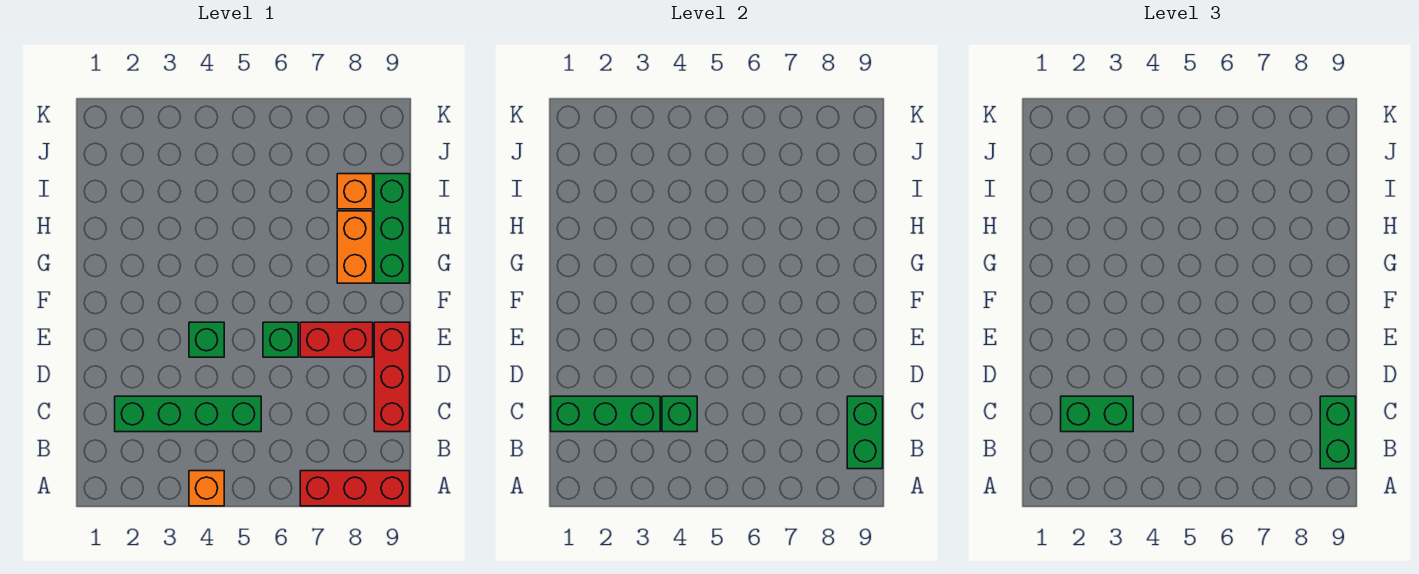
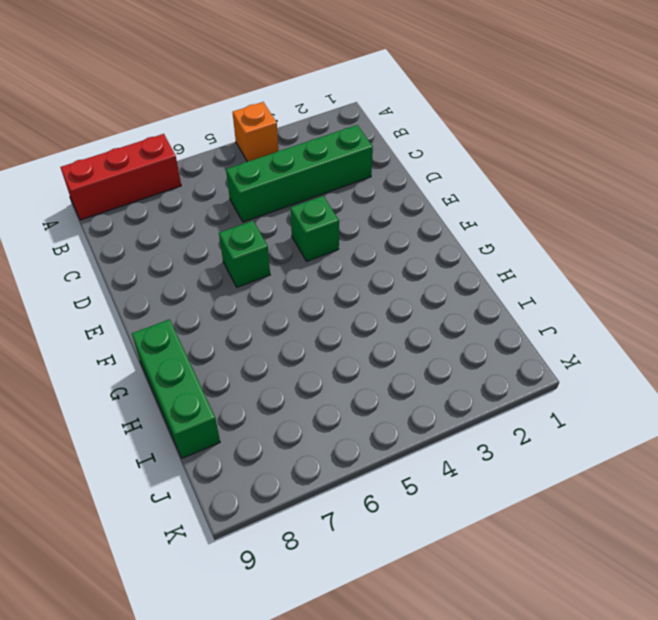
none -> red brick C9:E9 level 1
none -> red brick E7:E8 level 1
none -> orange brick G8:H8 level 1

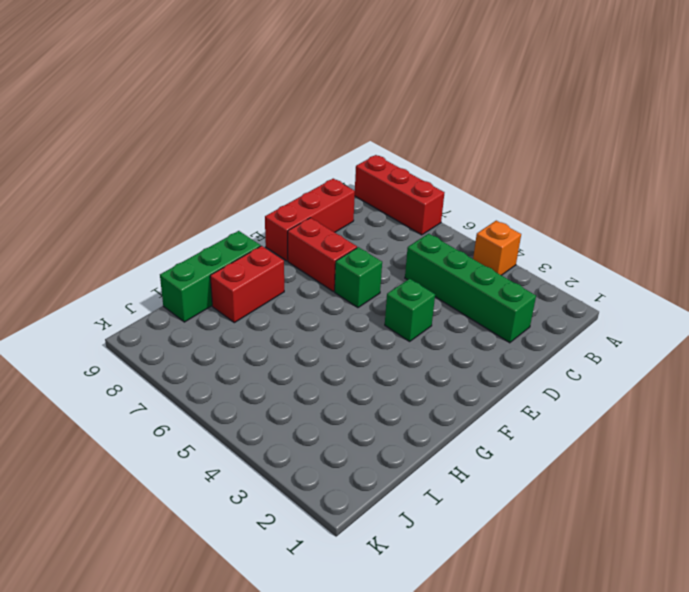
red brick G8:H8 level 1 -> orange brick G8:H8 level 1
none -> orange brick I8 level 1
none -> green brick B9:C9 level 2
none -> green brick C1:C3 level 2

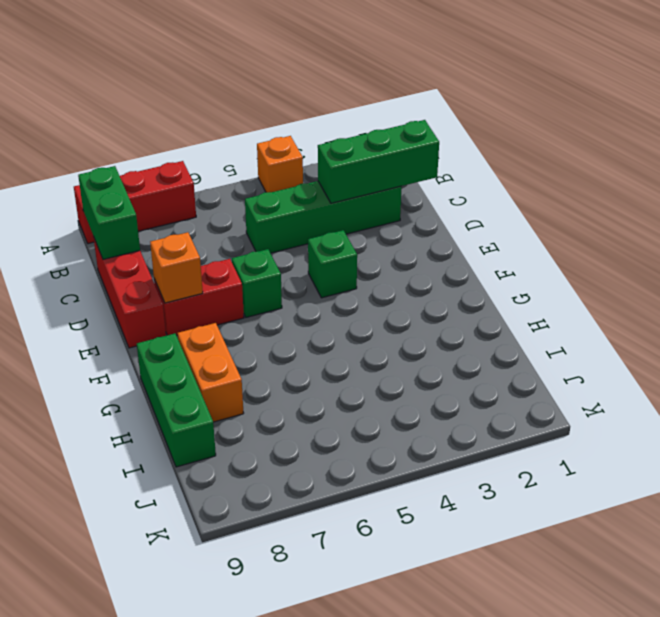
orange brick E8 level 2 -> orange brick I8 level 1
none -> green brick C4 level 2
none -> green brick B9:C9 level 3
none -> green brick C2:C3 level 3

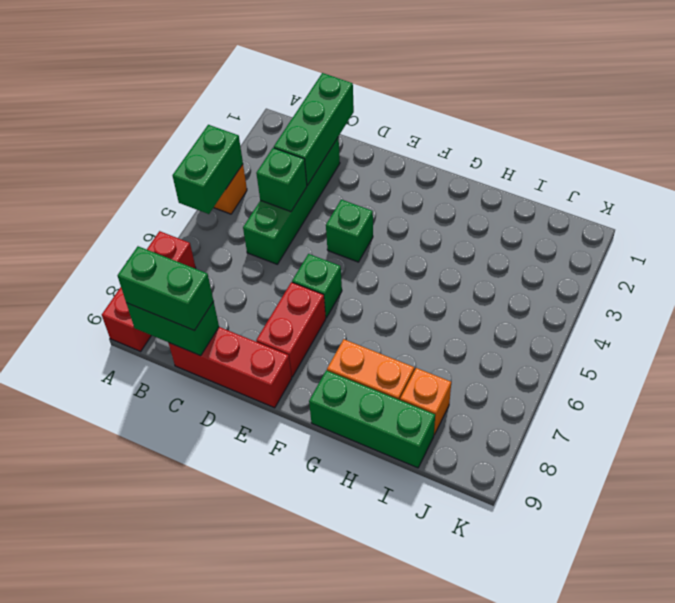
green brick A4:A5 level 2 -> green brick C2:C3 level 3

